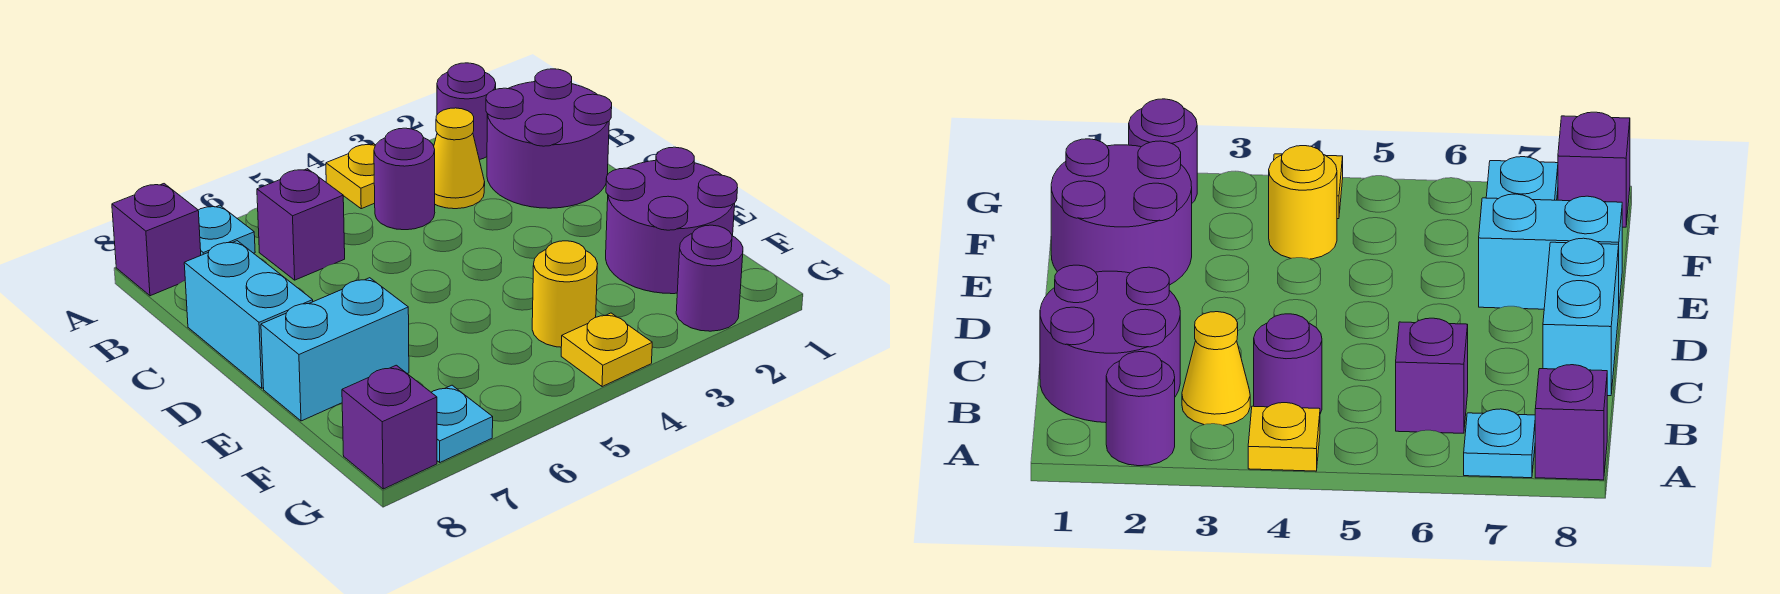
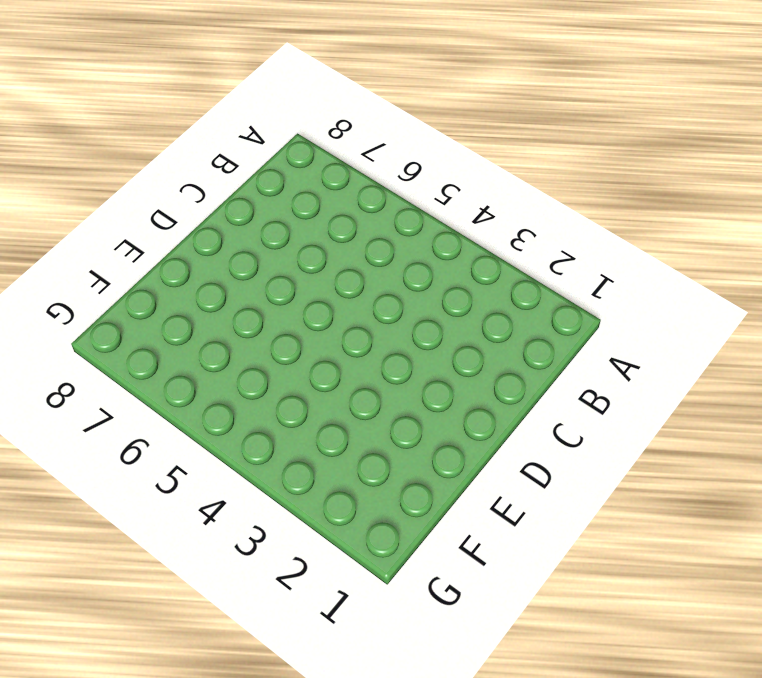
none -> purple round brick A2 level 1
none -> yellow plate A4 level 1
none -> cyan plate A7 level 1

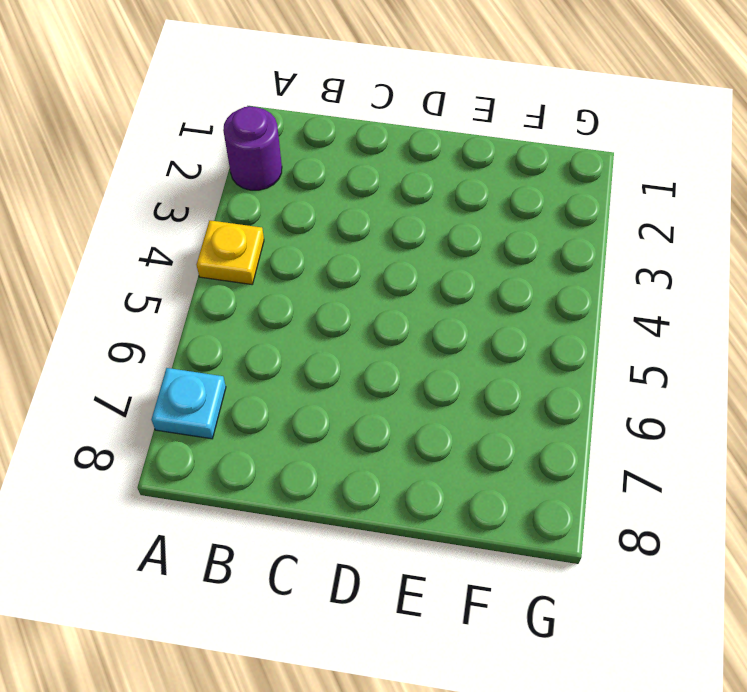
none -> purple brick A8 level 1
none -> purple round brick B1:C2 level 1
none -> yellow cone B3 level 1

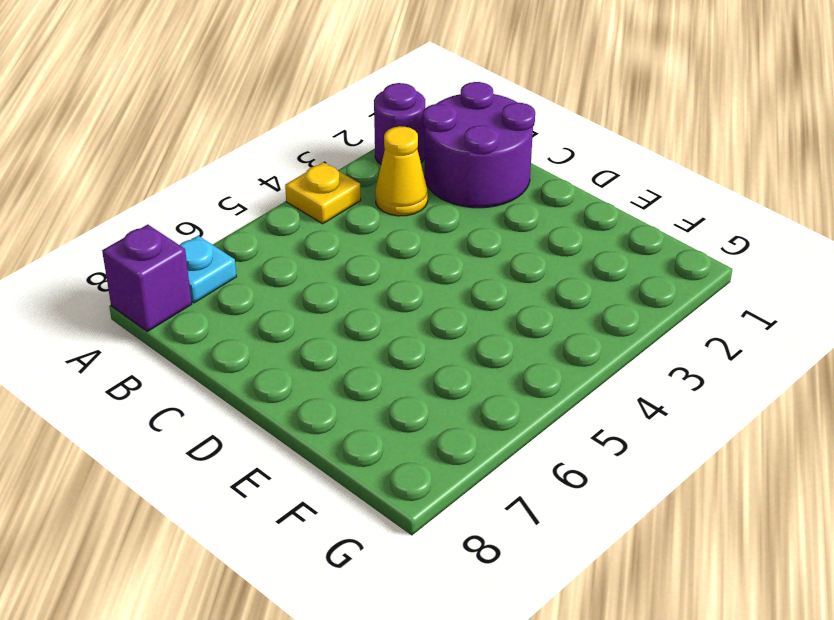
none -> purple round brick B4 level 1
none -> purple brick B6 level 1
none -> cyan brick C8:D8 level 1

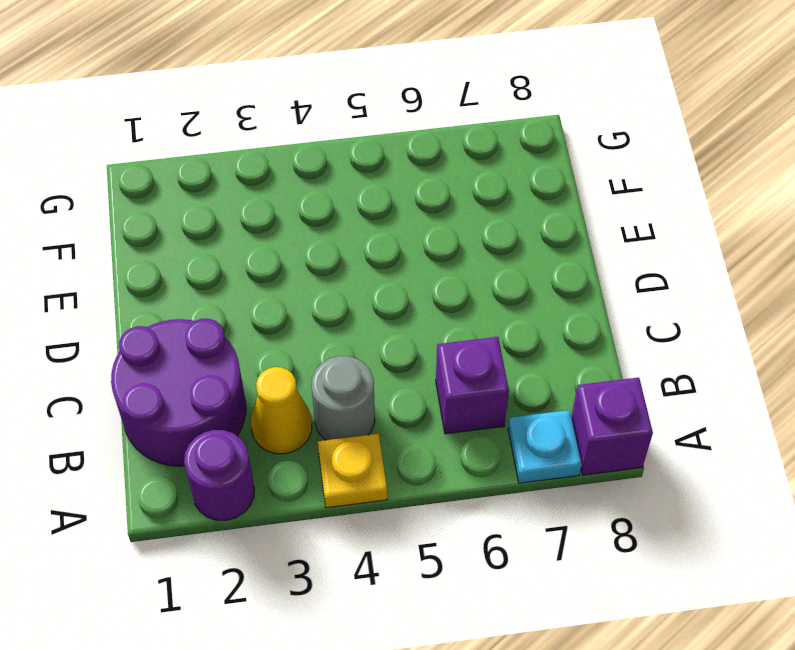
grey round brick B4 level 1 -> purple round brick B4 level 1
none -> cyan brick C8:D8 level 1
none -> purple round brick E1:F2 level 1
none -> cyan brick E7:E8 level 1

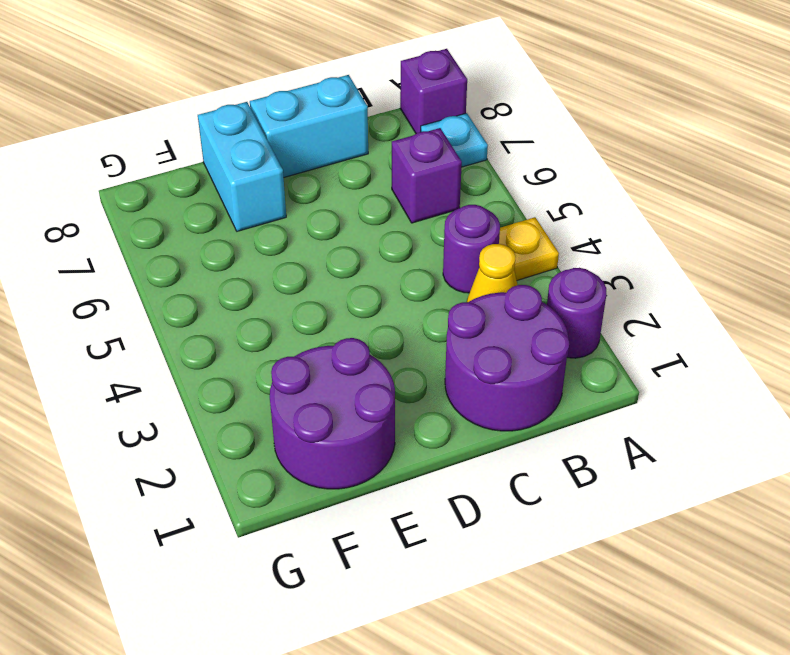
none -> yellow round brick F4 level 1
none -> purple round brick G2 level 1
none -> yellow plate G4 level 1

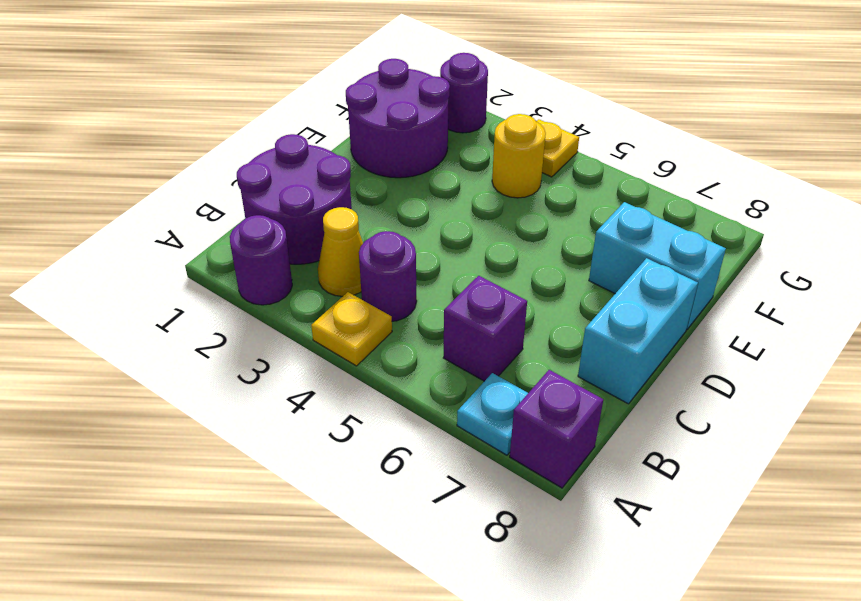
none -> cyan plate G7 level 1
none -> purple brick G8 level 1

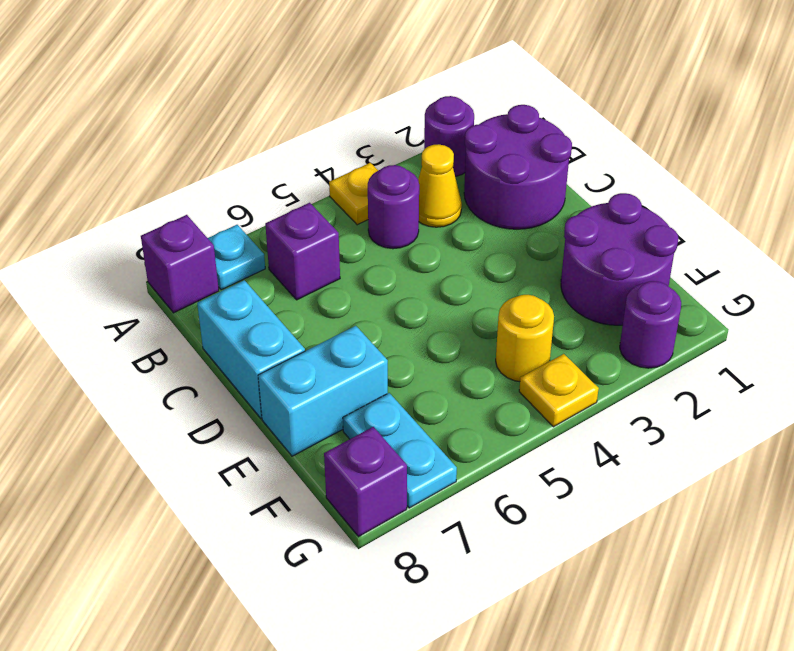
cyan plate F7:G7 level 1 -> cyan plate G7 level 1

